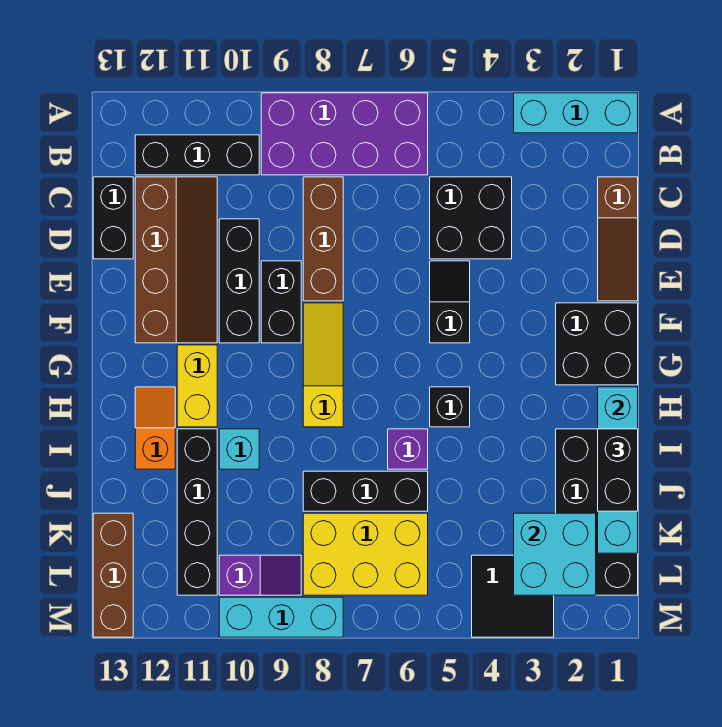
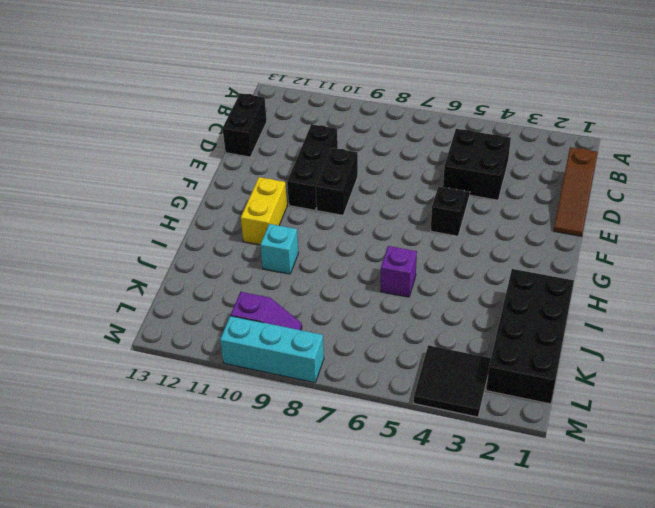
none -> cyan brick A1:A3 level 1
none -> purple brick A6:B9 level 1
none -> black brick B10:B12 level 1

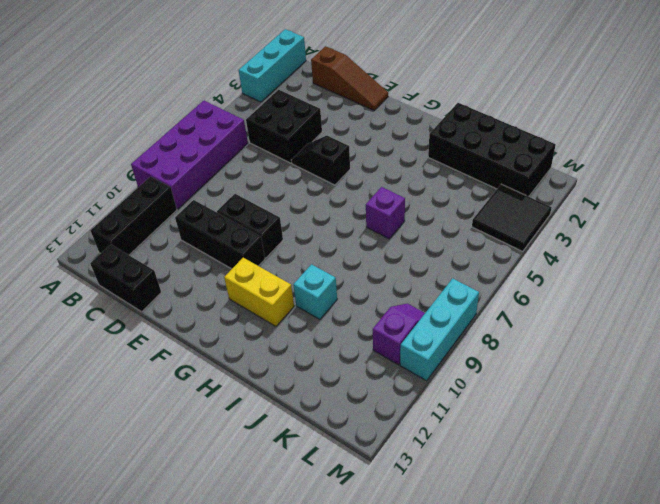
none -> brown brick C8:E8 level 1
none -> brown slope C11:F12 level 1 top 12
none -> black brick F1:G2 level 1

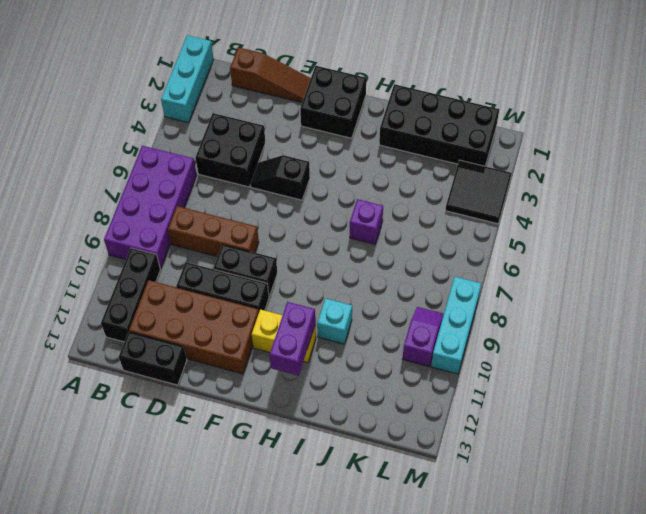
brown brick C11:F12 level 1 -> brown slope C11:F12 level 1 top 12
purple brick H11:H12 level 2 -> none
none -> yellow slope F8:H8 level 1 top H
none -> black brick H5 level 1
none -> orange slope H12:I12 level 1 top I

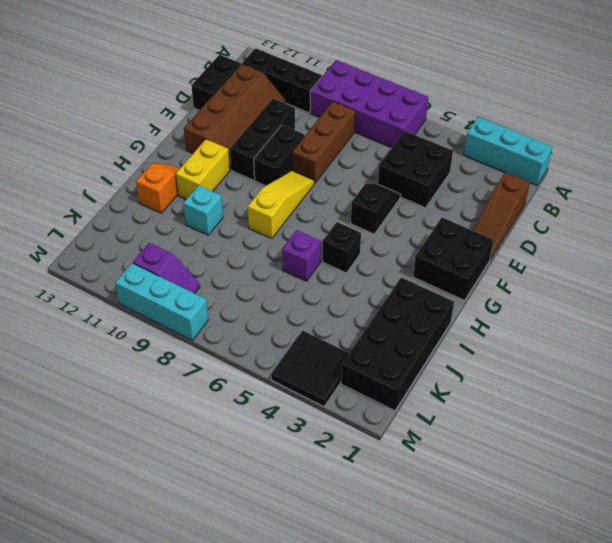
none -> black brick I11:L11 level 1
none -> black brick J6:J8 level 1
none -> yellow brick K6:L8 level 1

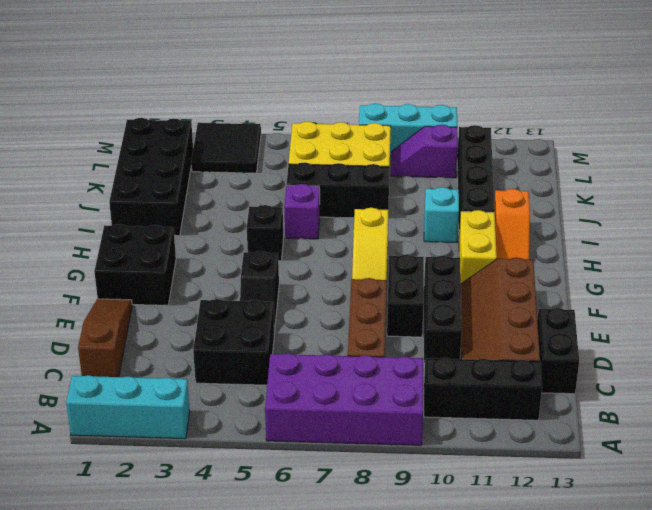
none -> brown brick K13:M13 level 1
none -> cyan brick H1:K1 level 2
none -> cyan brick K2:L3 level 2

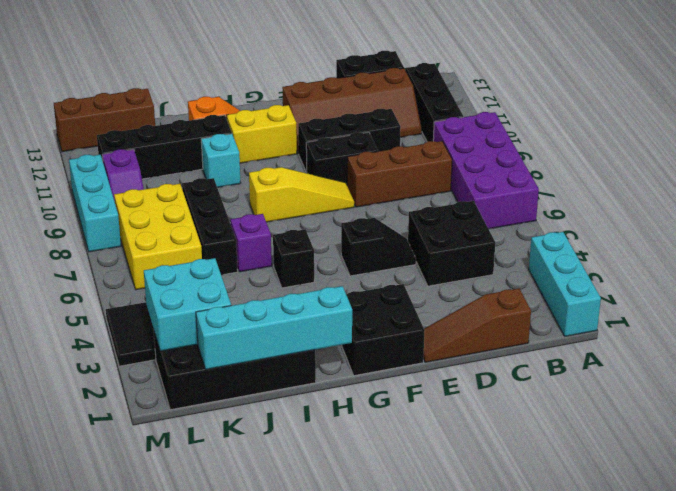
none -> black brick I1:J1 level 3

